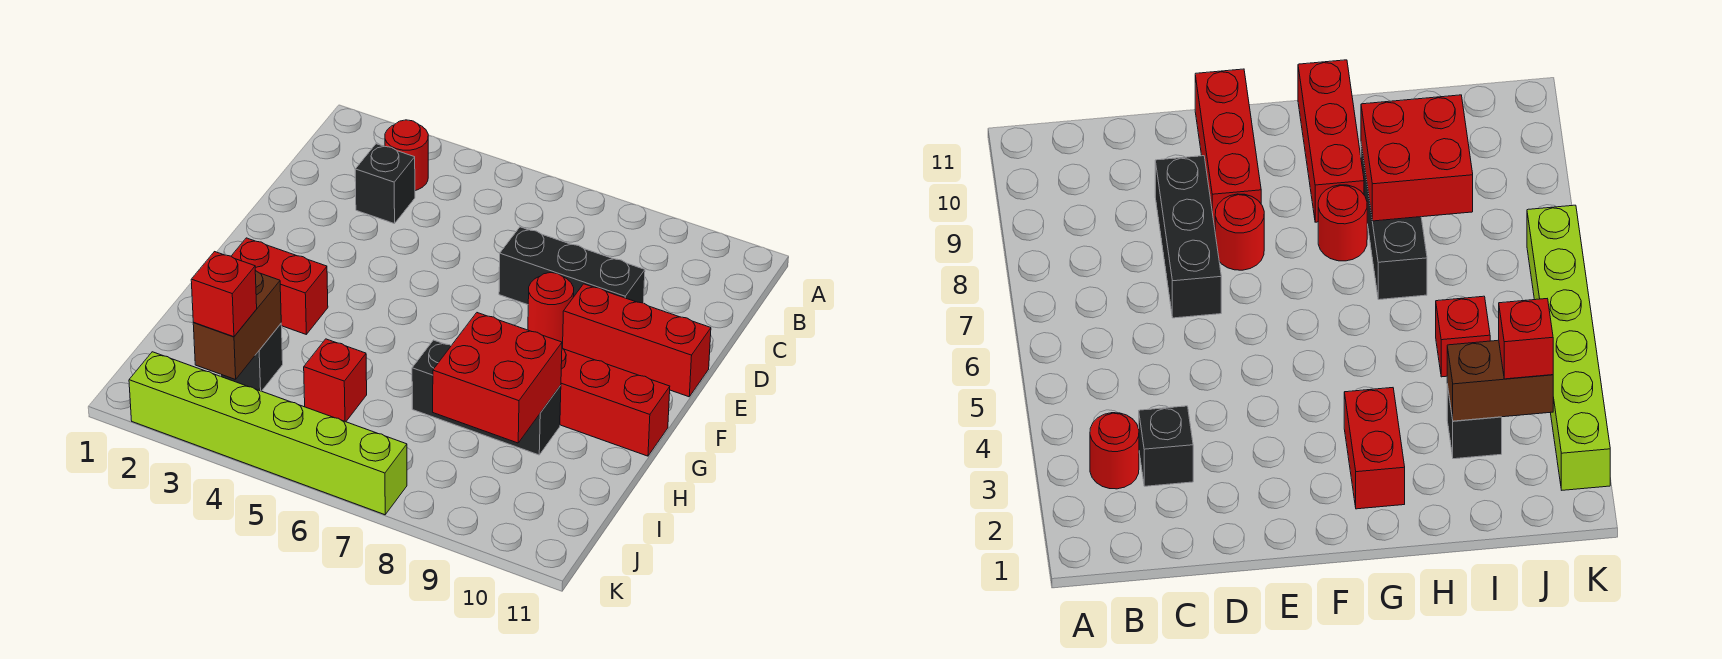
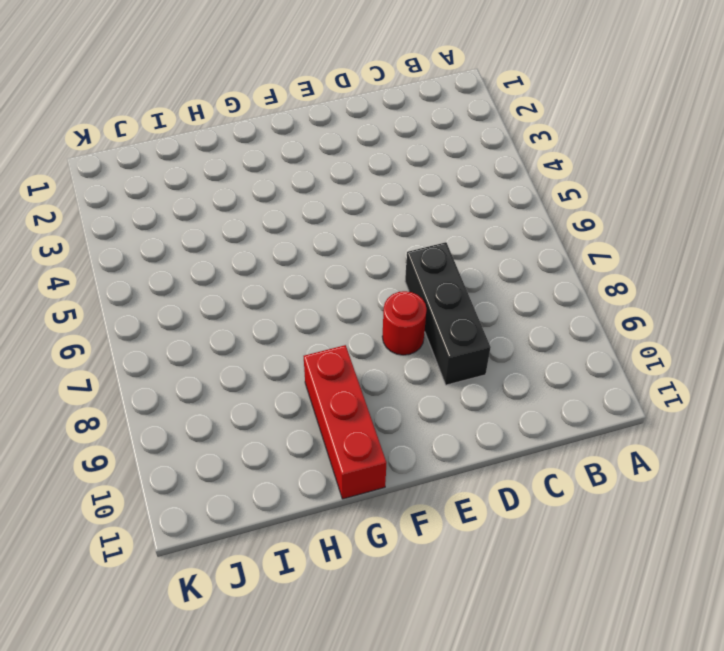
none -> red round brick B3 level 1
none -> black brick C3 level 1
none -> red brick E9:E11 level 1

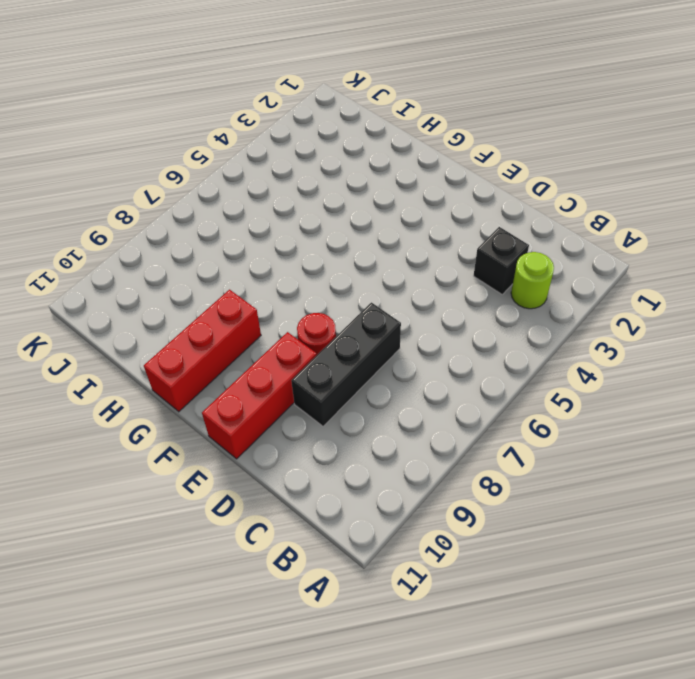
lime round brick B3 level 1 -> red round brick B3 level 1
none -> red brick G2:G3 level 1
none -> red round brick G8 level 1
none -> black brick H7:H9 level 1

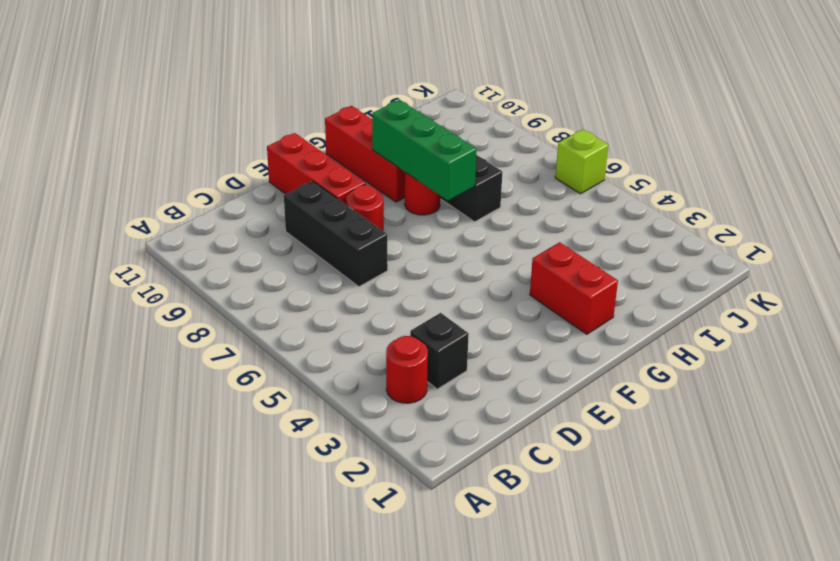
green brick G7:G9 level 2 -> none
lime brick K6 level 1 -> lime brick K2:K7 level 1
none -> black brick I3 level 1
none -> red brick I5 level 1
none -> red brick H8:I9 level 2

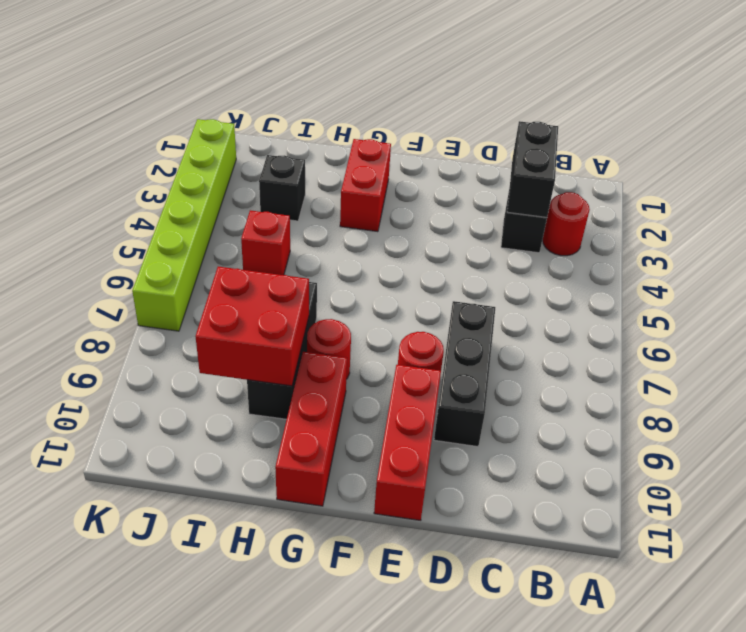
black brick C2:C3 level 2 -> none
none -> brown brick I3:J3 level 2
none -> red brick J3 level 3

